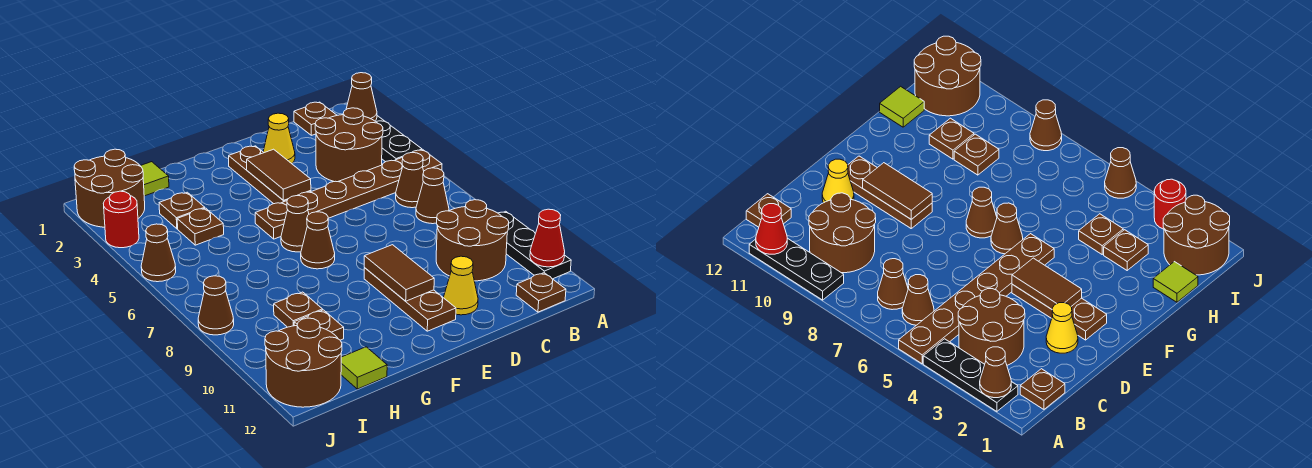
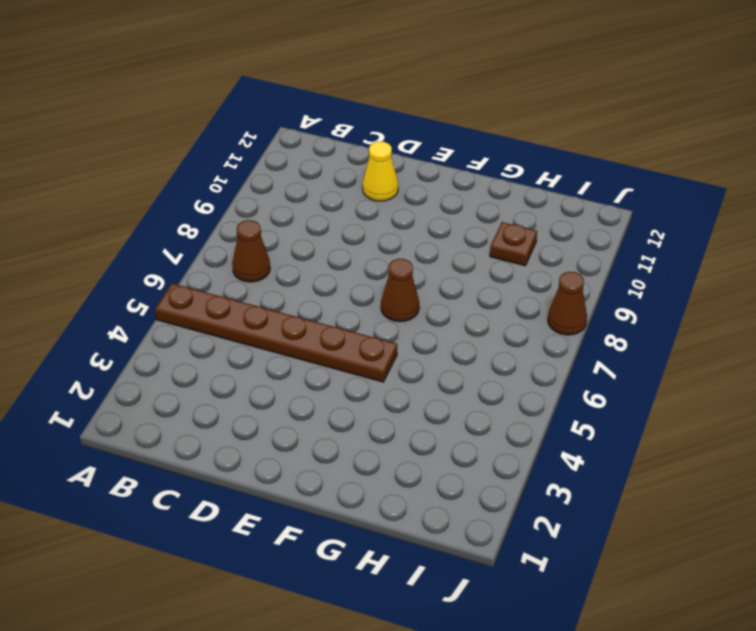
none -> black plate A2:A4 level 1
none -> black plate A9:A11 level 1
none -> brown plate B1 level 1
none -> brown round brick B3:C4 level 1

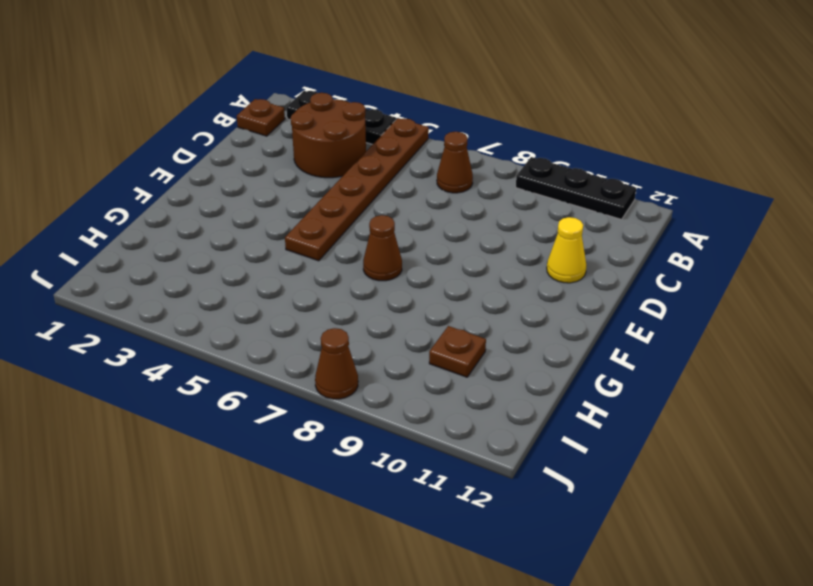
none -> brown cone B6 level 1
none -> brown round brick B9:C10 level 1
none -> brown plate B12 level 1
none -> yellow cone D2 level 1

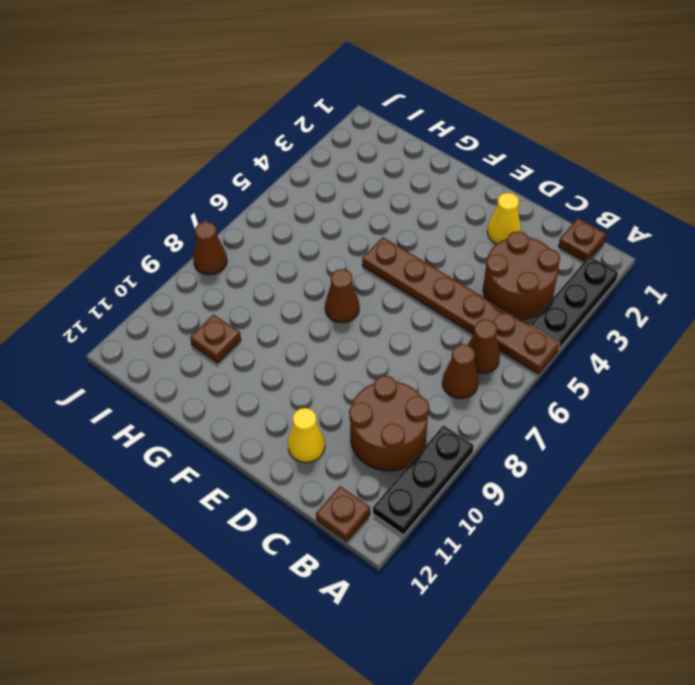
none -> brown plate E2:E4 level 1
none -> brown plate E9:E11 level 1
none -> brown cone F6 level 1
none -> lime tile H1 level 1

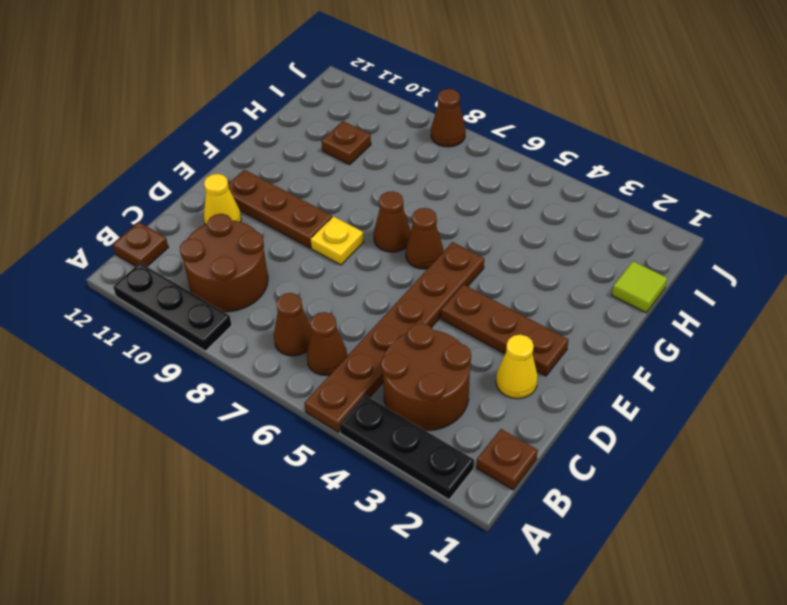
yellow plate E8 level 1 -> none
none -> brown plate H3 level 1
none -> brown plate H4 level 1
none -> brown plate H9 level 1
none -> lime tile H12 level 1

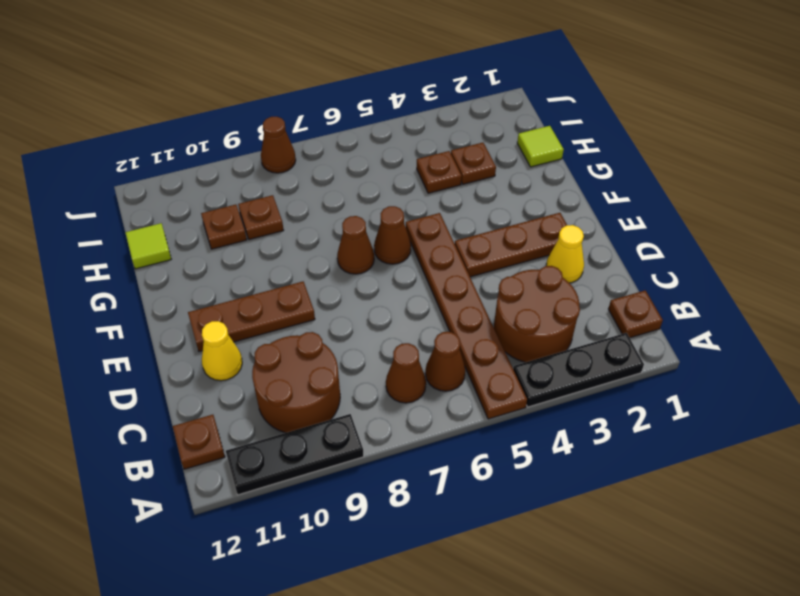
none -> brown round brick I1:J2 level 1
none -> brown round brick I11:J12 level 1
none -> red round brick J3 level 1
none -> brown cone J5 level 1

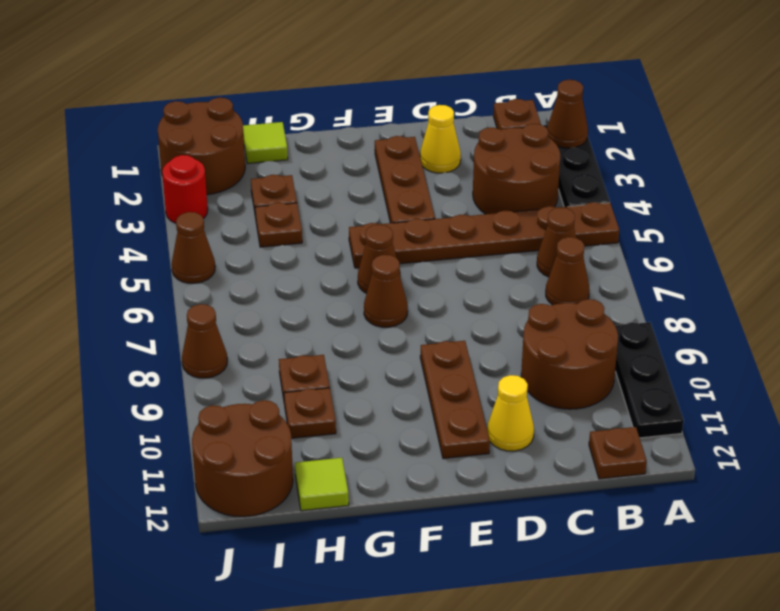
none -> red cone A11 level 2
none -> brown tile E3:E4 level 2
none -> brown tile E9:E10 level 2

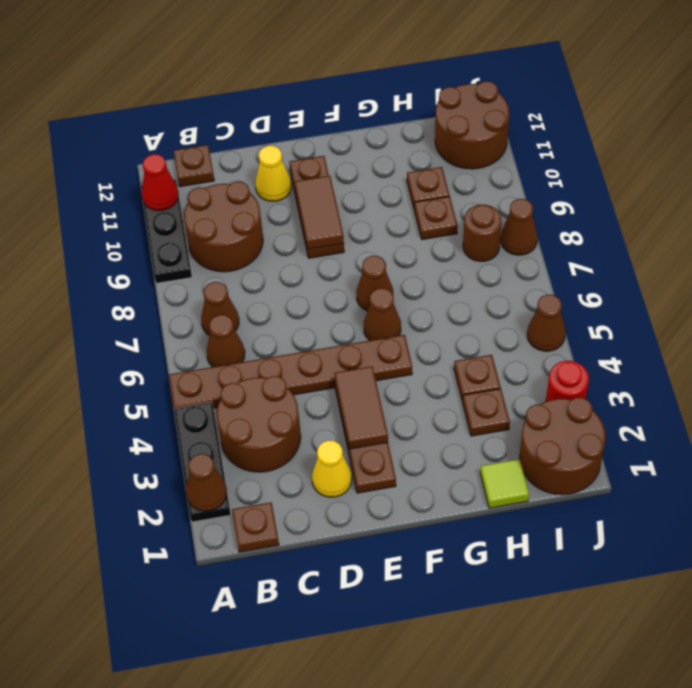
brown round brick I8 level 1 -> none
none -> lime tile H12 level 1

